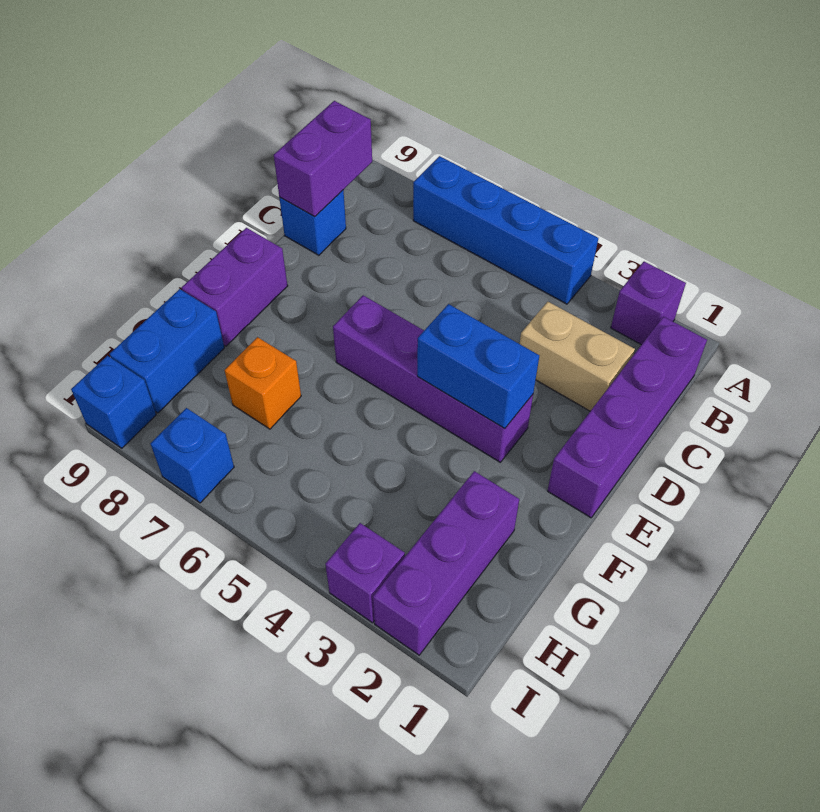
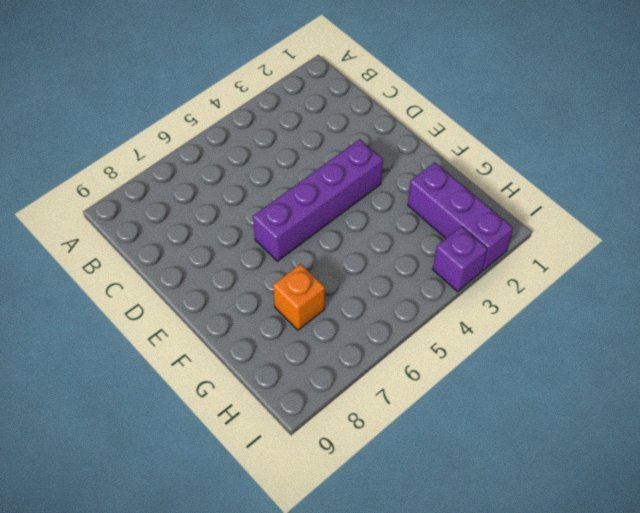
none -> purple brick A2 level 1
none -> blue brick A4:A7 level 1
none -> purple brick B1:E1 level 1

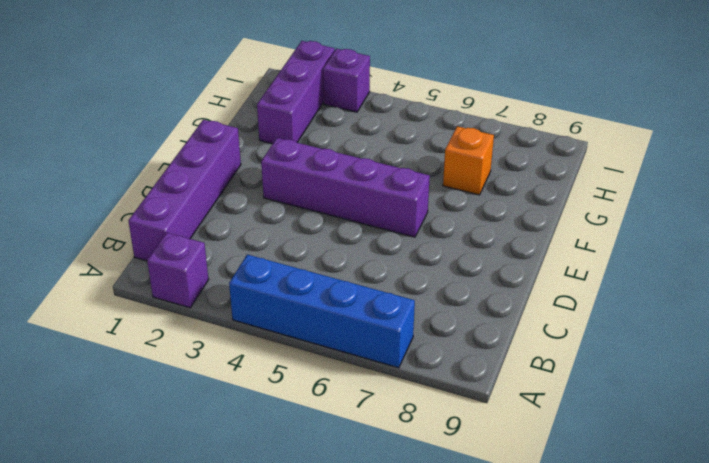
none -> tan brick C2:C3 level 1
none -> blue brick C9 level 1
none -> purple brick E9:F9 level 1

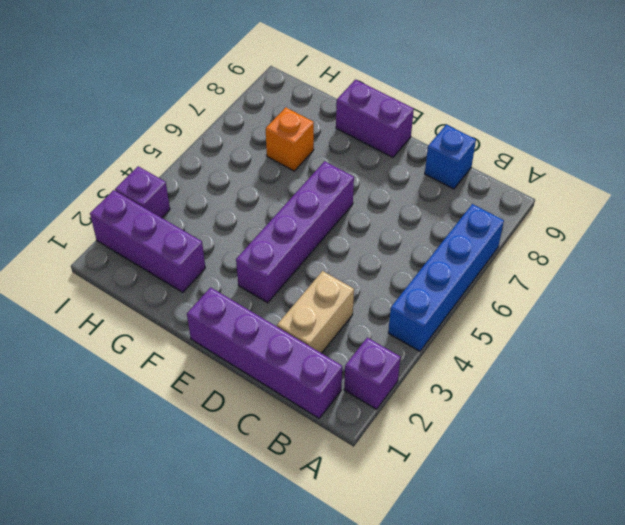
none -> blue brick G9:H9 level 1
none -> blue brick I7 level 1
none -> blue brick I9 level 1

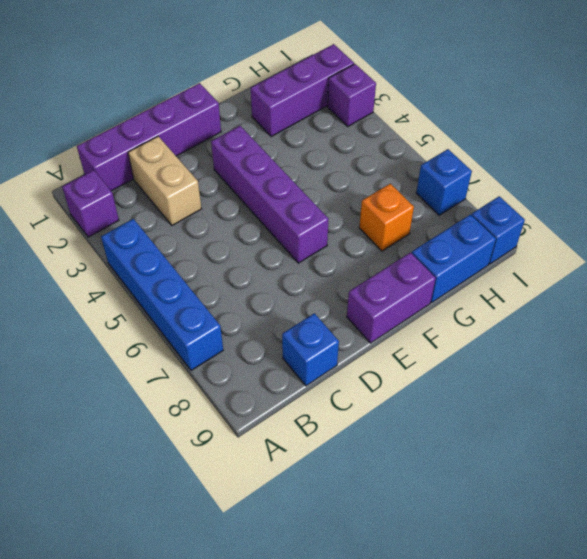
none -> purple brick B9:C9 level 2
none -> blue brick E3:E4 level 2

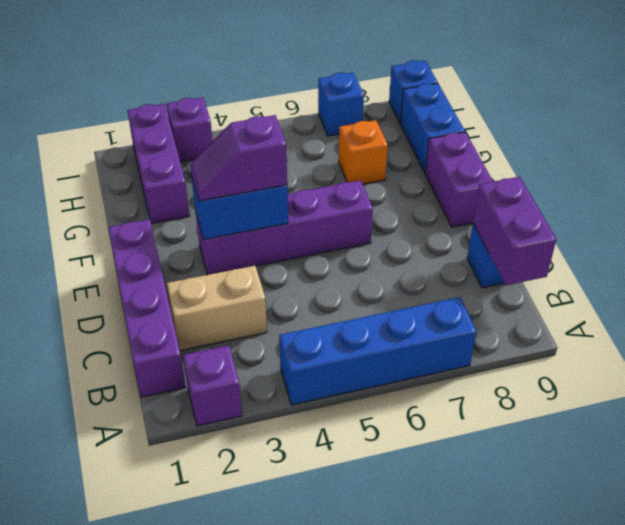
purple slope E3:E4 level 3 top 4 -> none

